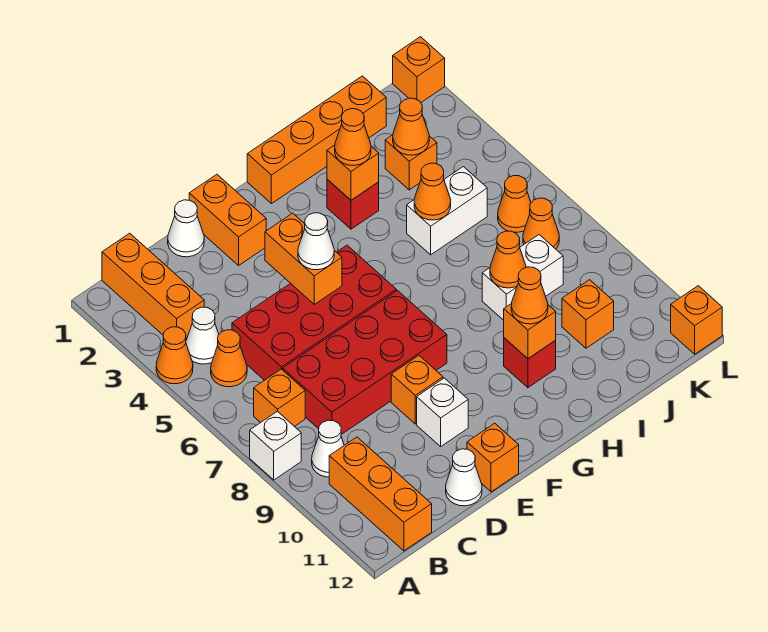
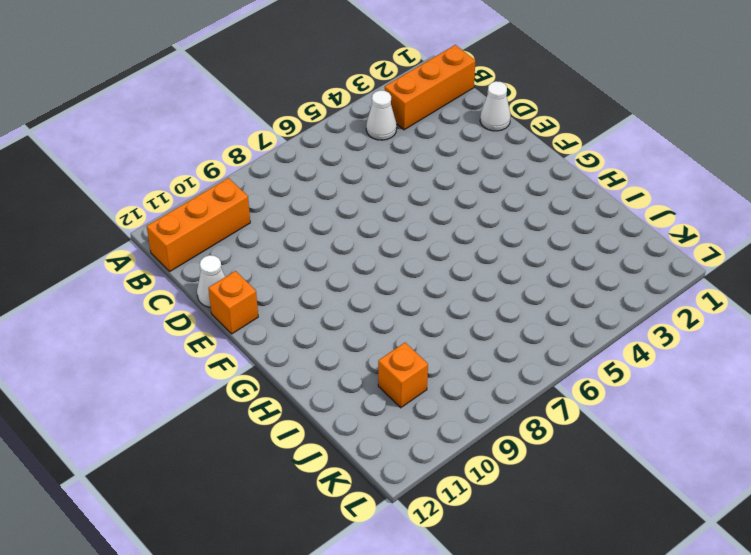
none -> orange cone A4 level 1
none -> white brick A8 level 1
none -> orange cone B5 level 1
none -> orange brick B7 level 1

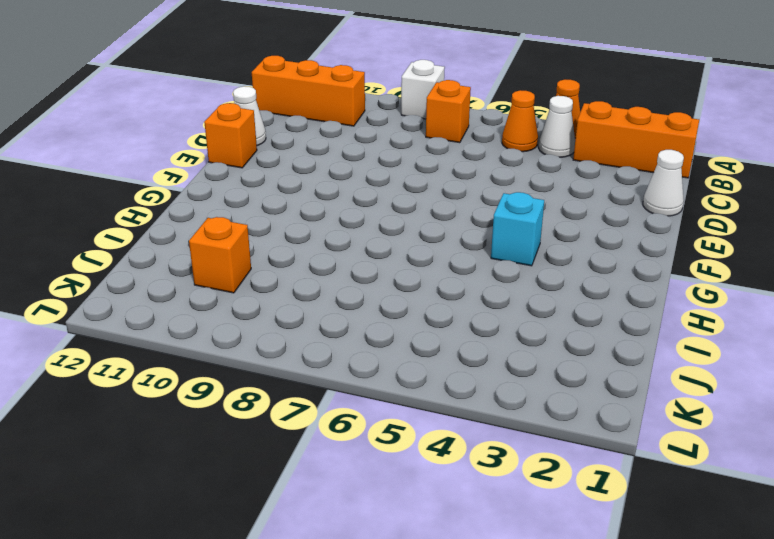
cyan brick G4 level 1 -> none
none -> white cone B9 level 1
none -> red brick C5:F6 level 1
none -> red brick C7:F8 level 1
none -> orange brick E1:E2 level 1

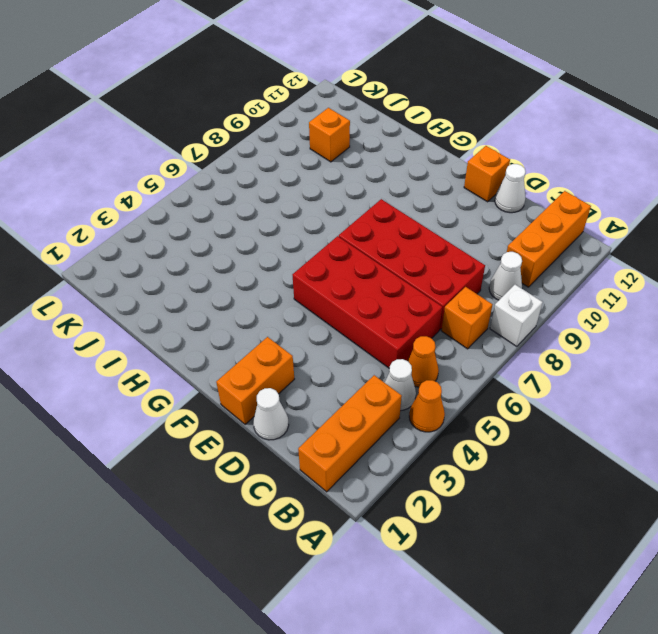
none -> orange brick E9 level 1
none -> white brick E10 level 1
none -> orange brick G1:J1 level 1
none -> red brick H3 level 1

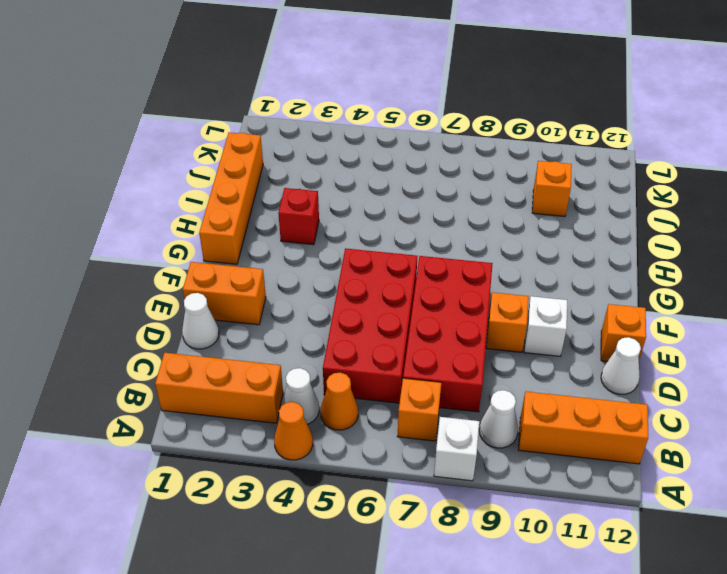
none -> red brick H10 level 1
none -> white brick I5:J5 level 1
none -> white brick I8:J8 level 1
none -> orange brick J3 level 1

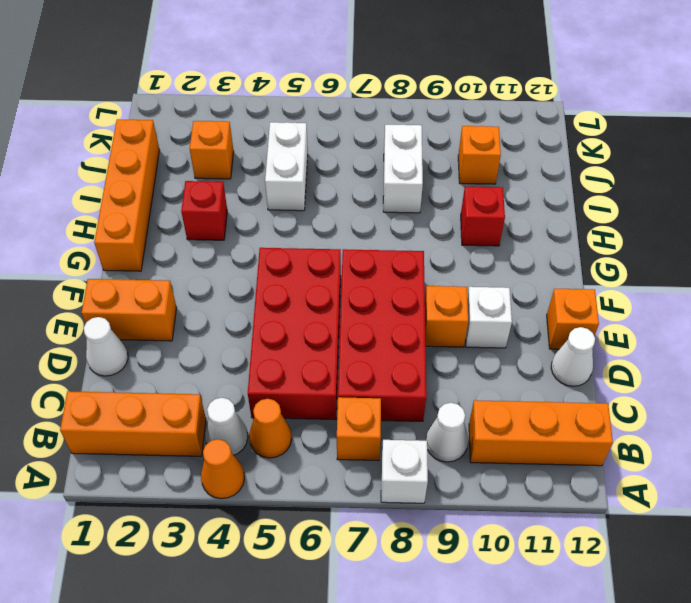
none -> orange cone K6 level 1
none -> orange cone K7 level 1
none -> orange brick L1 level 1
none -> orange brick L12 level 1

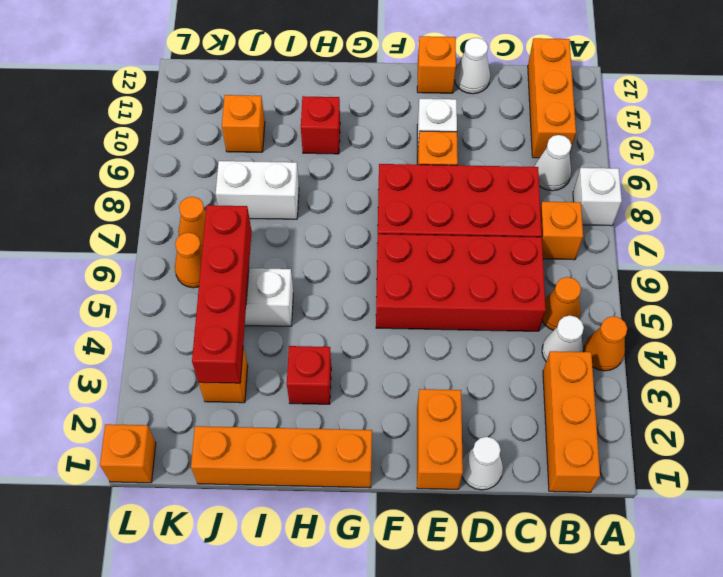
red brick J3:J6 level 2 -> orange cone J3 level 2
none -> orange brick L12 level 1
none -> orange brick E4:E5 level 2
none -> orange brick H3 level 2
none -> orange brick H10 level 2

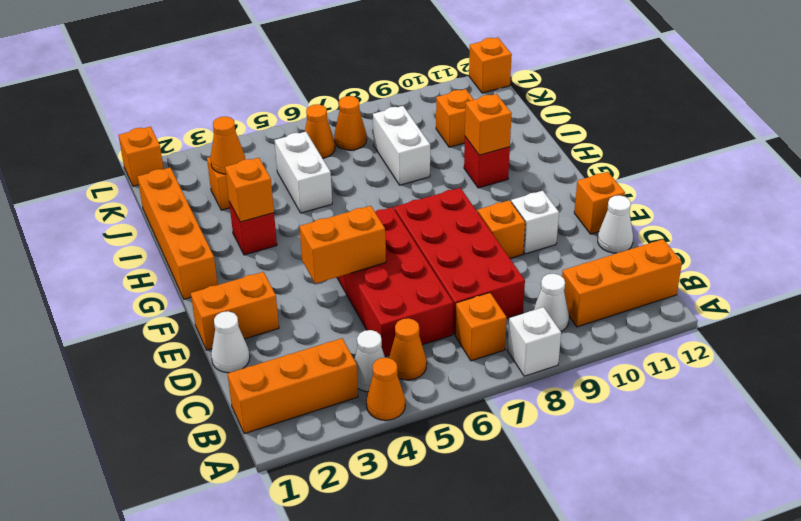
none -> orange cone I5 level 2
none -> orange cone I8 level 2
none -> white cone E5 level 3
none -> orange cone H3 level 3

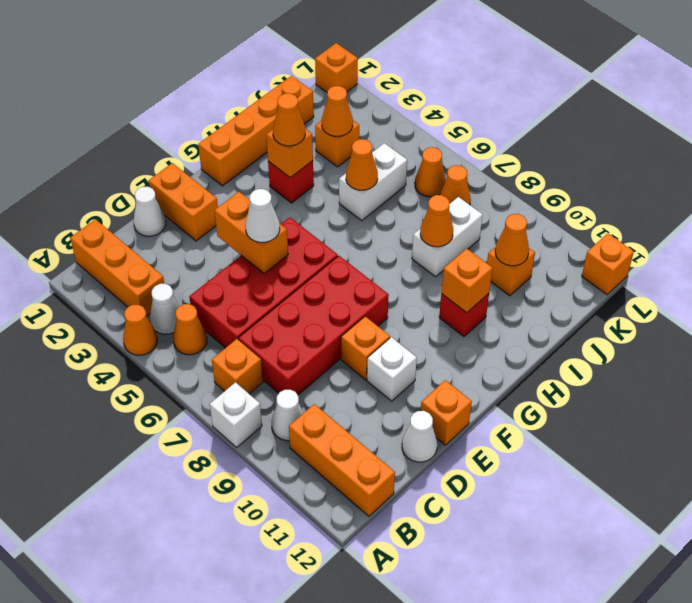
orange cone J10 level 2 -> orange cone H10 level 3

